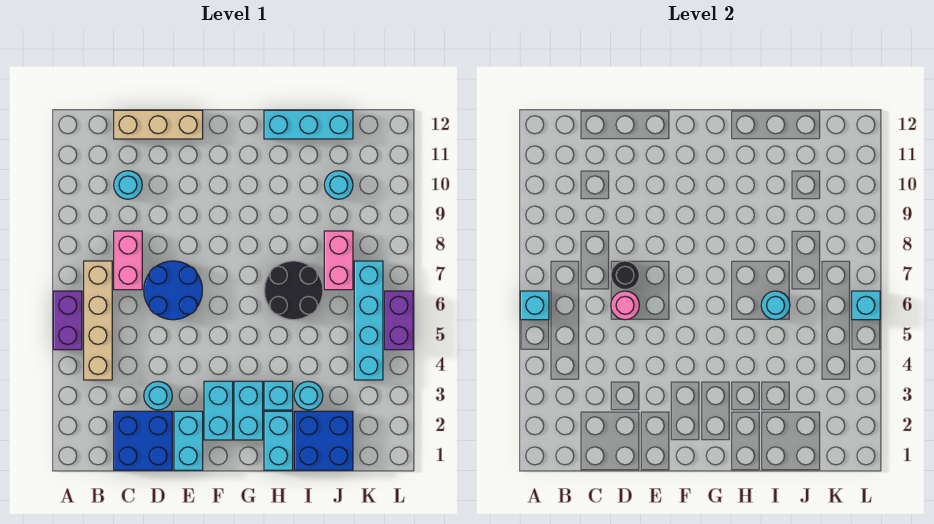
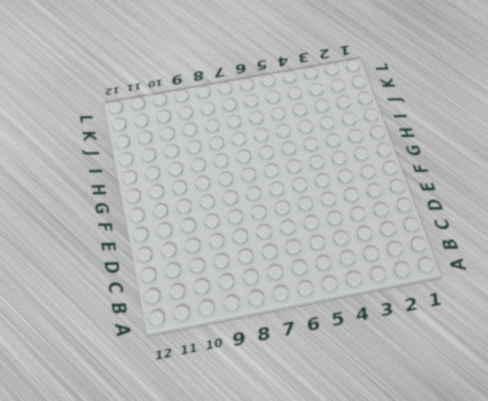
none -> purple brick A5:A6 level 1
none -> tan brick B4:B7 level 1
none -> blue brick C1:D2 level 1

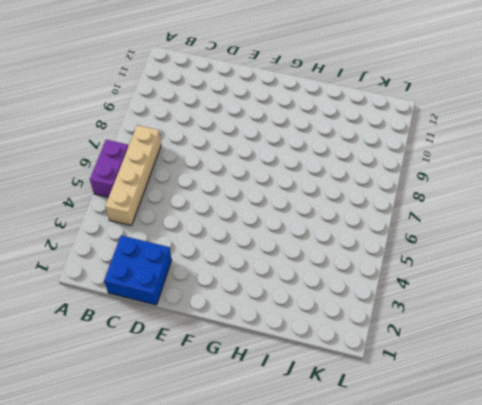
none -> pink brick C7:C8 level 1
none -> cyan round brick C10 level 1
none -> tan brick C12:E12 level 1

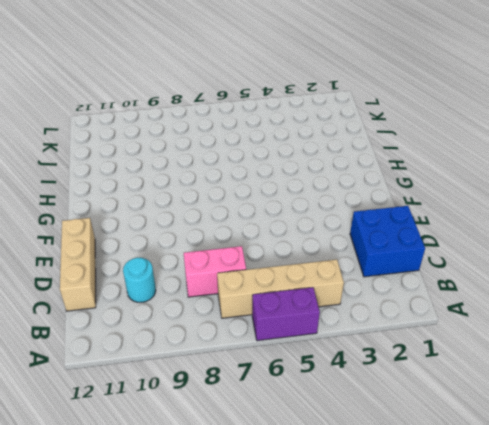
none -> cyan round brick D3 level 1
none -> blue round brick D6:E7 level 1
none -> cyan brick E1:E2 level 1

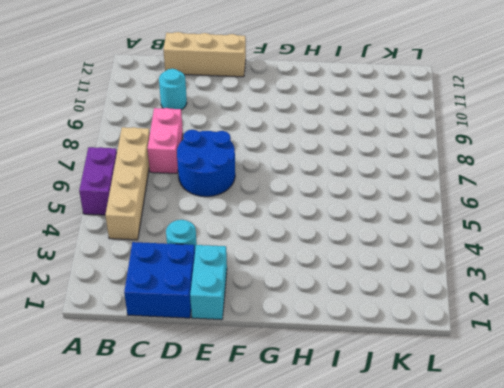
none -> cyan brick F2:F3 level 1
none -> cyan brick G2:G3 level 1
none -> cyan brick H1:H2 level 1

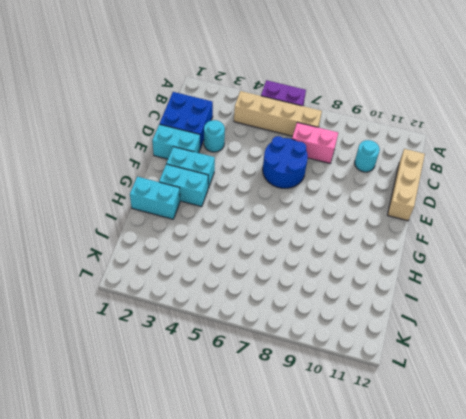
none -> cyan brick H3 level 1
none -> black round brick H6:I7 level 1
none -> cyan brick H12:J12 level 1

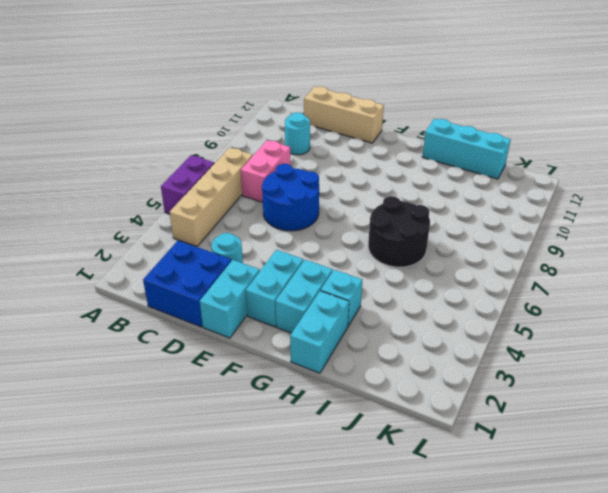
none -> blue brick I1:J2 level 1
none -> cyan round brick I3 level 1
none -> pink brick J7:J8 level 1

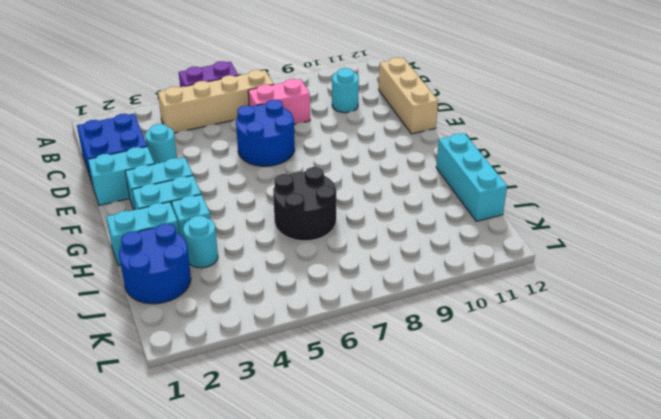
blue round brick I1:J2 level 1 -> blue brick I1:J2 level 1
none -> pink brick J7:J8 level 1
none -> cyan round brick J10 level 1
none -> cyan brick K4:K7 level 1

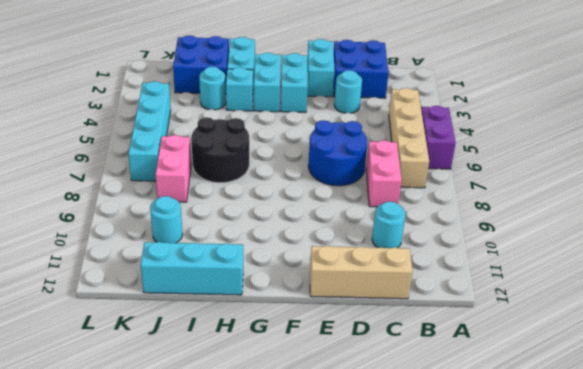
none -> purple brick L5:L6 level 1
none -> cyan brick A6 level 2
none -> pink round brick D6 level 2

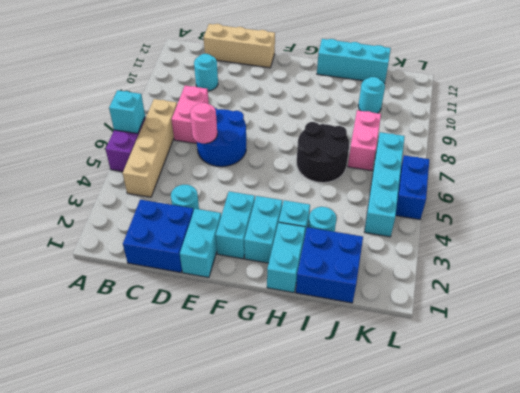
blue brick L5:L6 level 1 -> purple brick L5:L6 level 1
none -> black round brick D7 level 2
none -> cyan round brick I6 level 2
none -> cyan brick L6 level 2

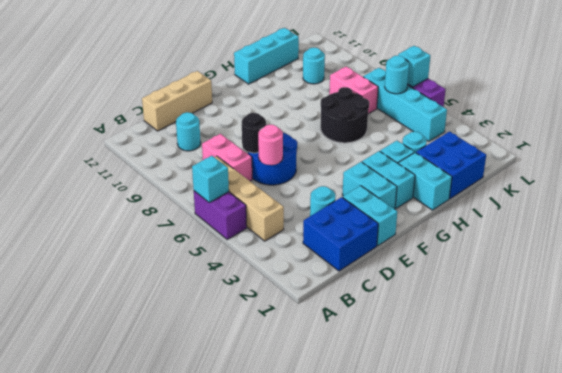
cyan round brick K6 level 2 -> cyan round brick I6 level 2

